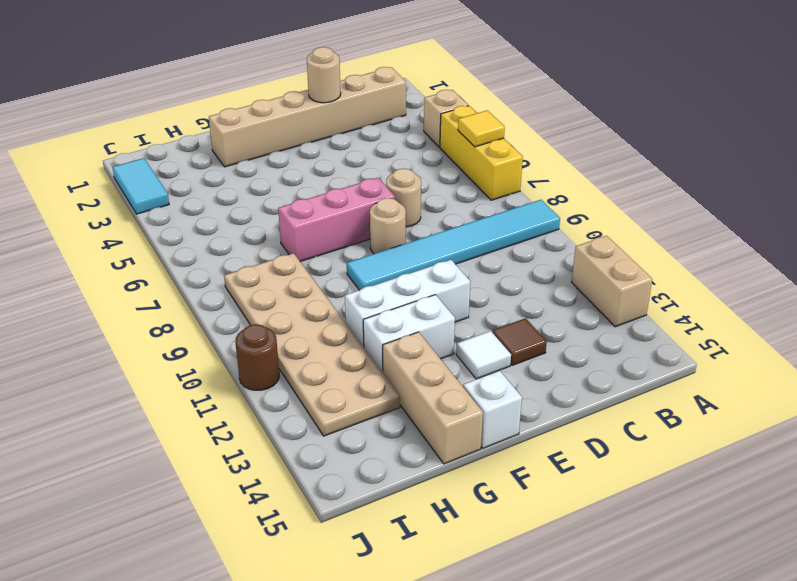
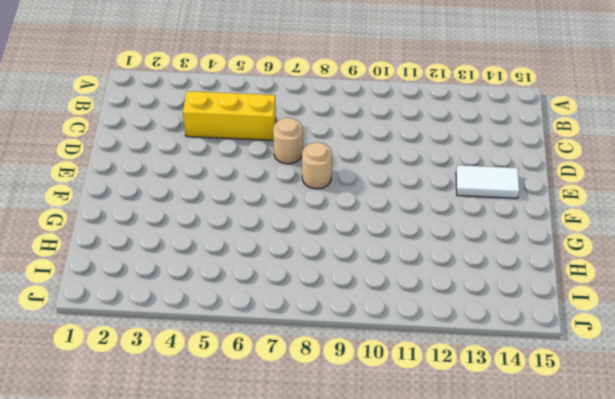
yellow brick C4:C6 level 1 -> yellow brick A5:A7 level 1
white tile E13:E14 level 1 -> white tile E13 level 1
none -> tan brick A4 level 1
none -> cyan tile A9:F9 level 1
none -> tan brick A12:A13 level 1

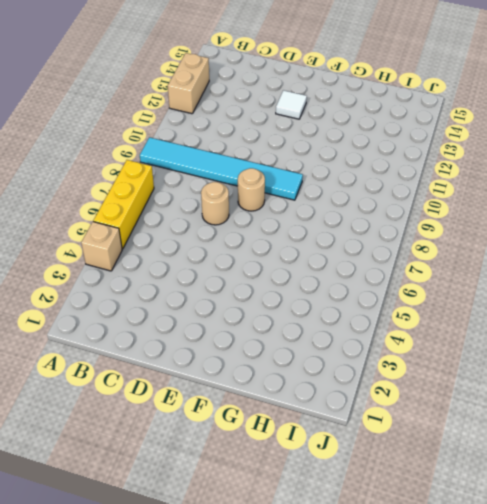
none -> tan brick B2:G2 level 1
none -> brown tile D13 level 1
none -> pink brick E7:G7 level 1

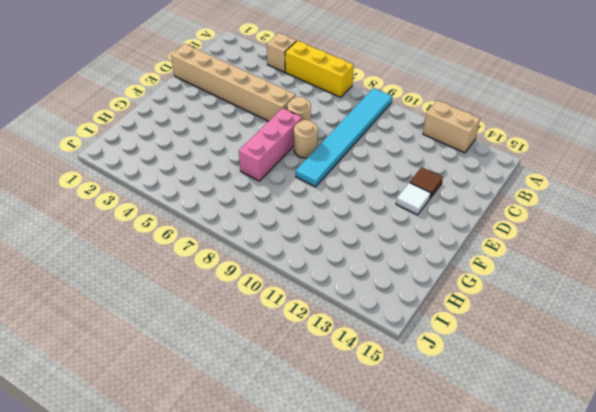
tan brick D1:D6 level 1 -> tan brick B2:G2 level 1
none -> white brick E11:G11 level 1
none -> white brick F12:G12 level 1
none -> white brick F15 level 1

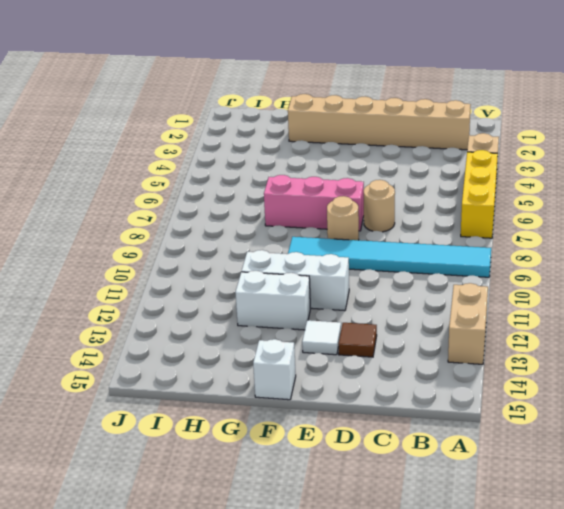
none -> tan brick G13:G15 level 1
none -> tan plate H8:I13 level 1
none -> cyan tile J2:J3 level 1

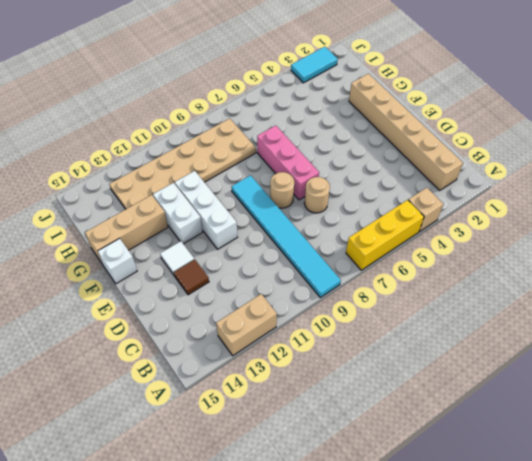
none -> brown round brick J11 level 1
none -> yellow tile A6 level 2
none -> tan round brick D2 level 2

